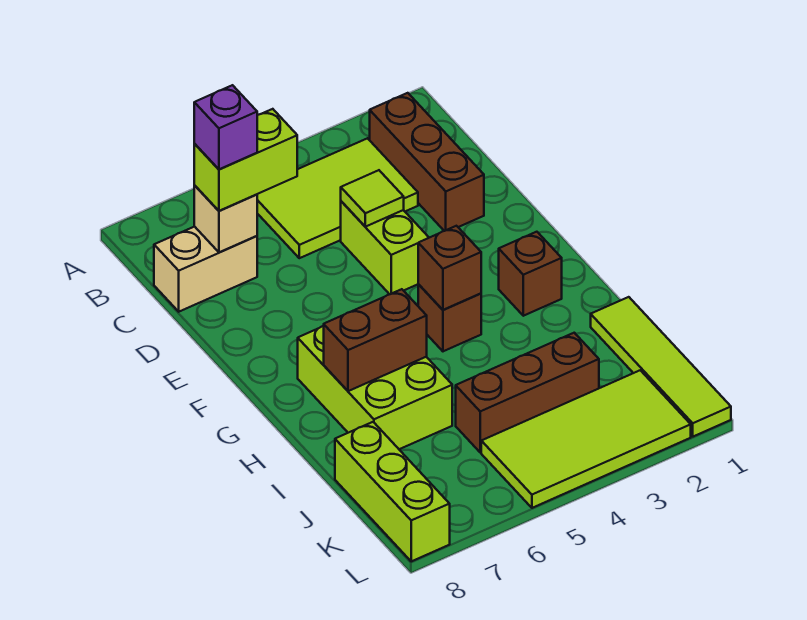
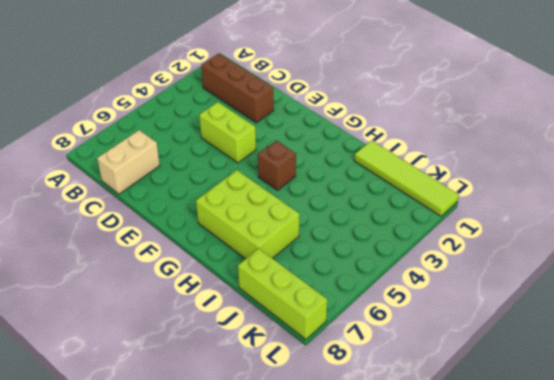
none -> lime tile B3:C5 level 1
none -> brown brick G2 level 1
none -> brown brick J3:J5 level 1

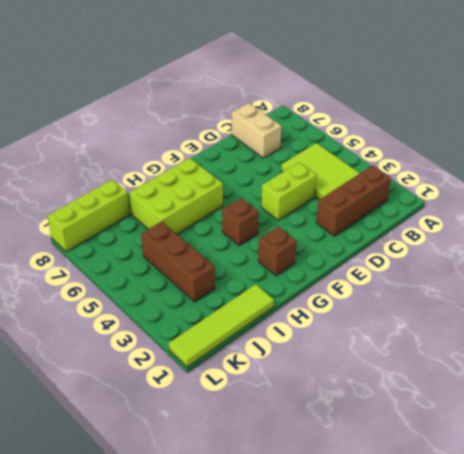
none -> lime tile K2:L5 level 1
none -> tan brick C7 level 2
none -> lime tile D4 level 2

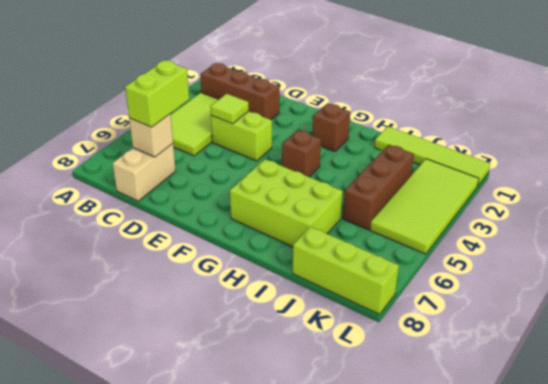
none -> brown brick G4 level 2
none -> brown brick H6:H7 level 2
none -> purple brick C7 level 4

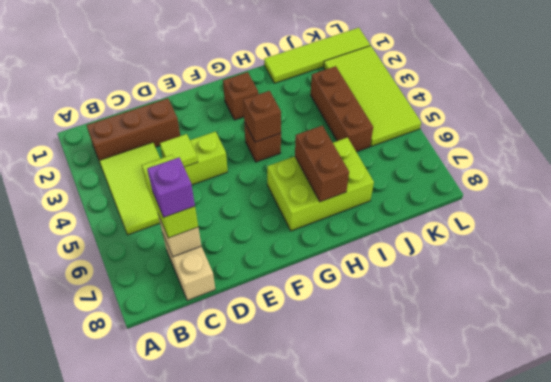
none -> lime brick J8:L8 level 1

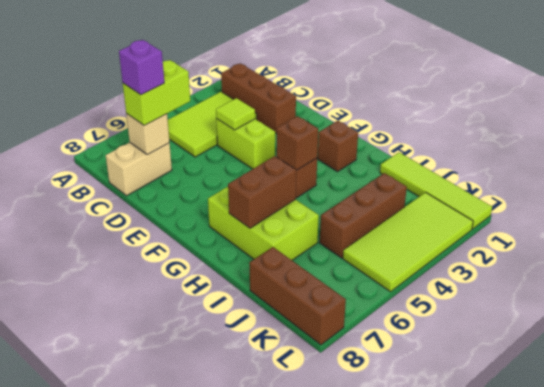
brown brick J8:L8 level 1 -> lime brick J8:L8 level 1

